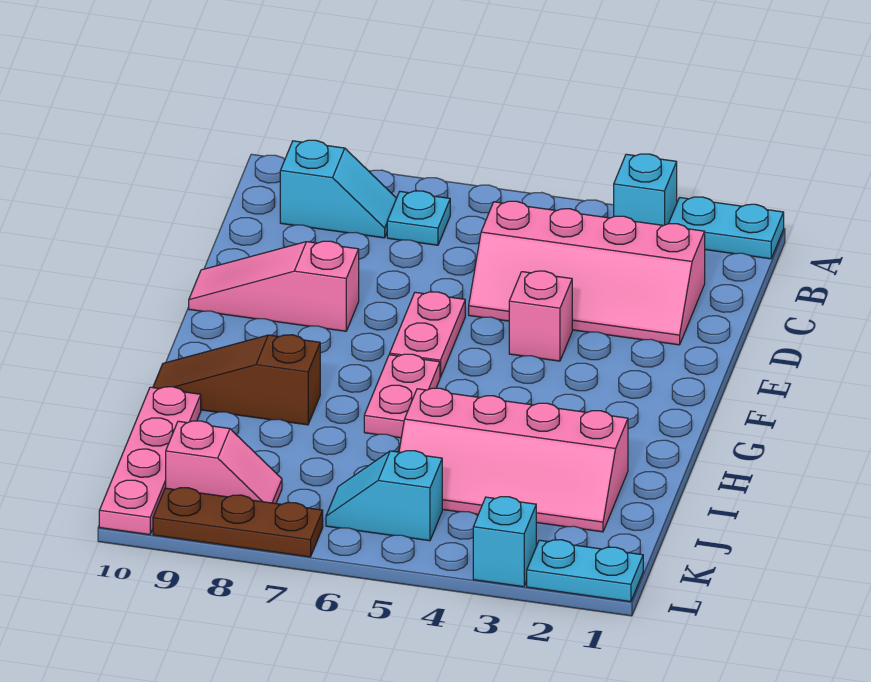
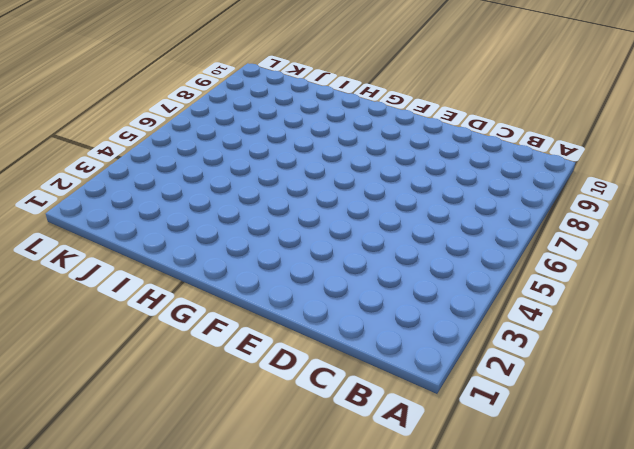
none -> cyan plate A1:A2 level 1
none -> cyan brick A3 level 1
none -> cyan plate B7 level 1

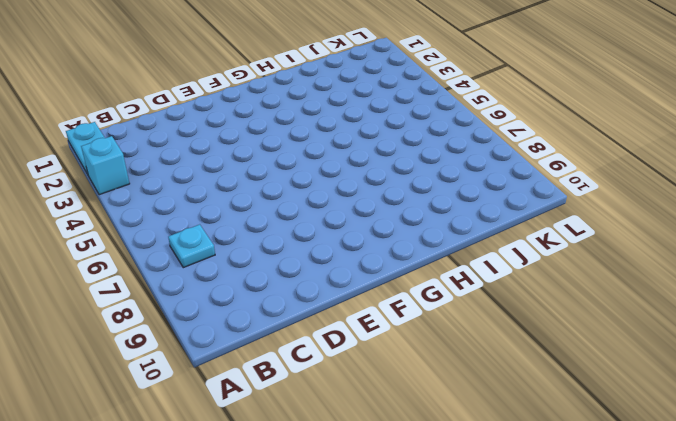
none -> cyan slope B8:B9 level 1 top 9
none -> pink slope C2:D5 level 1 top C
none -> pink brick E4 level 1

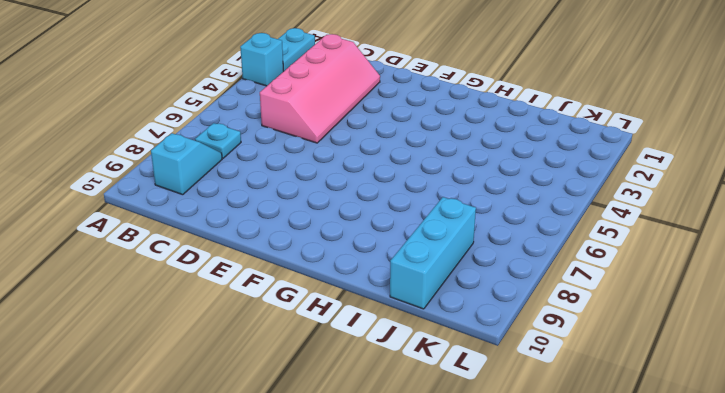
cyan brick J8:J10 level 1 -> pink plate I10:L10 level 1
none -> pink brick E4 level 1
none -> pink plate E6:F6 level 1
none -> pink slope E8:E10 level 1 top 8

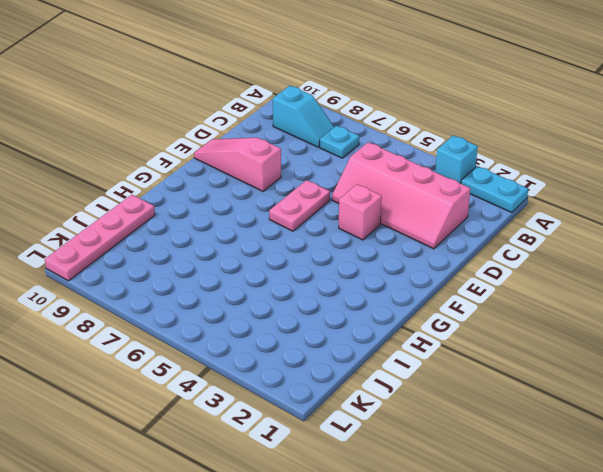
none -> pink plate G6:H6 level 1
none -> brown slope H8:H10 level 1 top 8
none -> pink slope I2:J5 level 1 top I

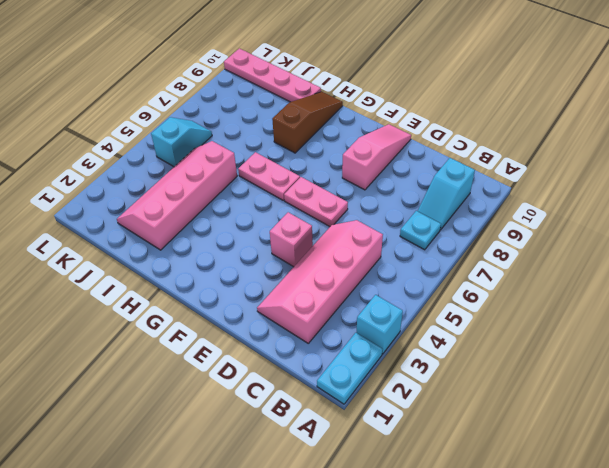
none -> pink slope K8:K9 level 1 top 9
none -> cyan plate L1:L2 level 1
none -> cyan brick L3 level 1

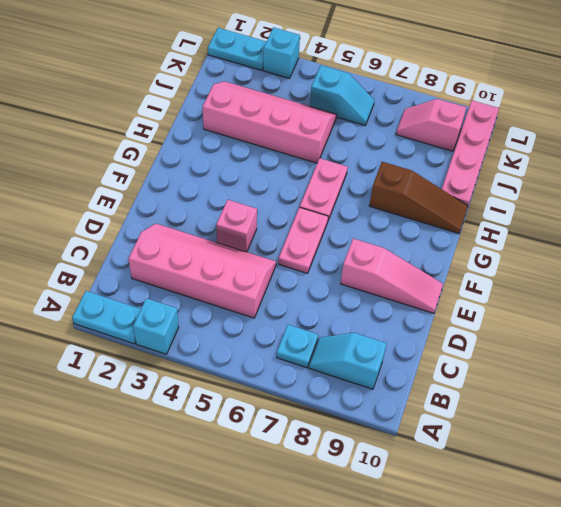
none -> brown plate L7:L9 level 1

